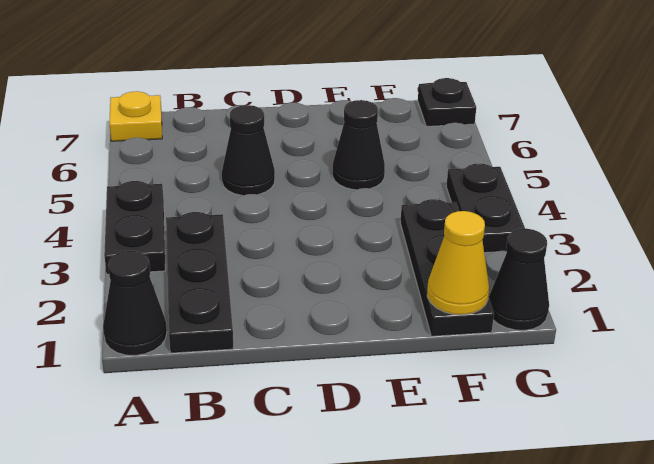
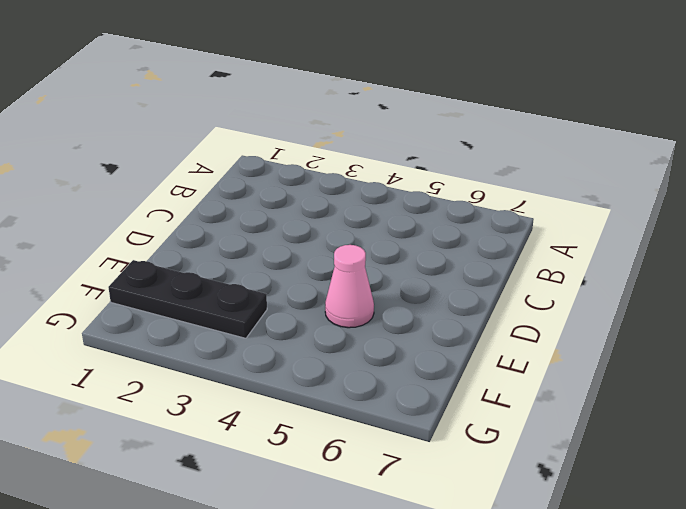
pink cone E5 level 1 -> black cone E5 level 1
none -> black cone A1 level 1
none -> black plate A3:A4 level 1

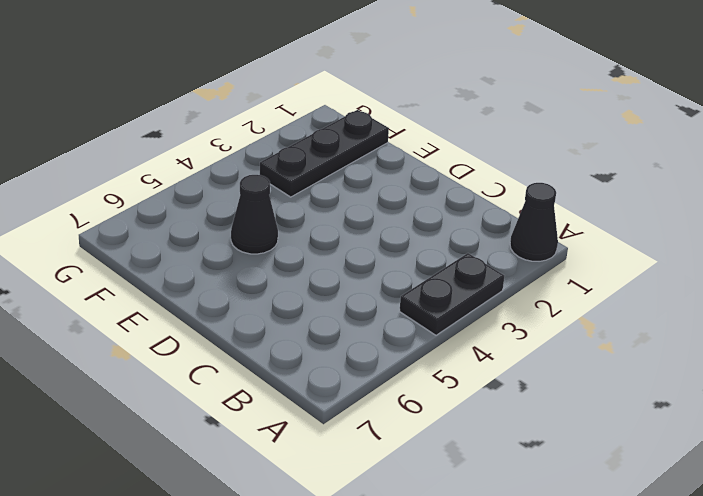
none -> yellow plate A7 level 1
none -> black plate B1:B3 level 1

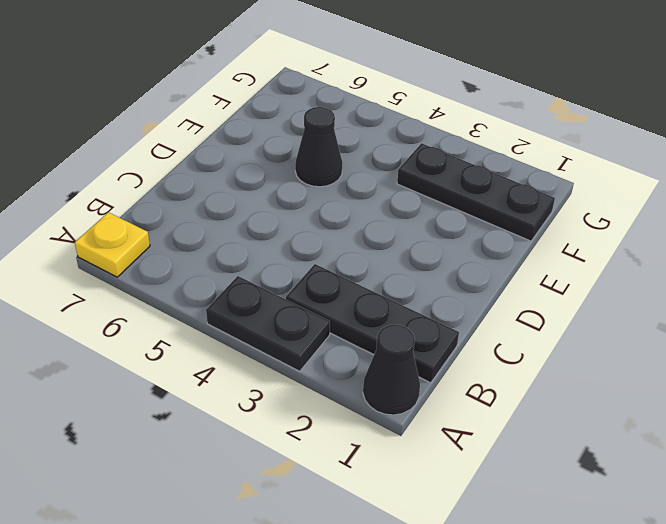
none -> black cone C5 level 1
none -> black cone G1 level 1

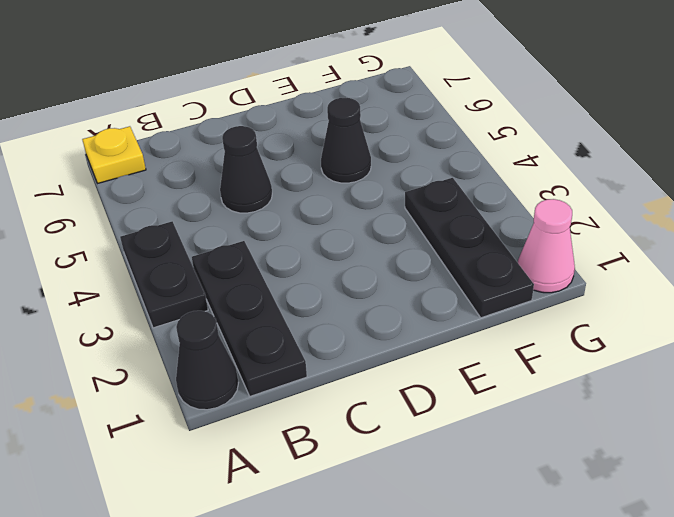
pink cone G1 level 1 -> black cone G1 level 1
none -> black plate G3:G4 level 1
none -> black plate G7 level 1

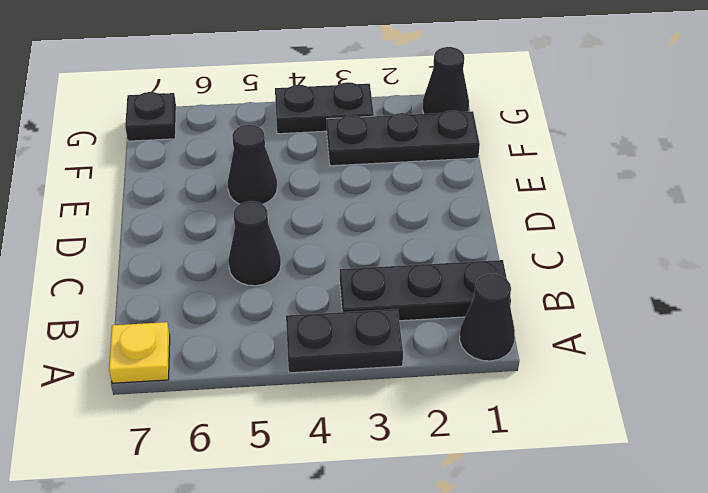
none -> yellow cone F1 level 2

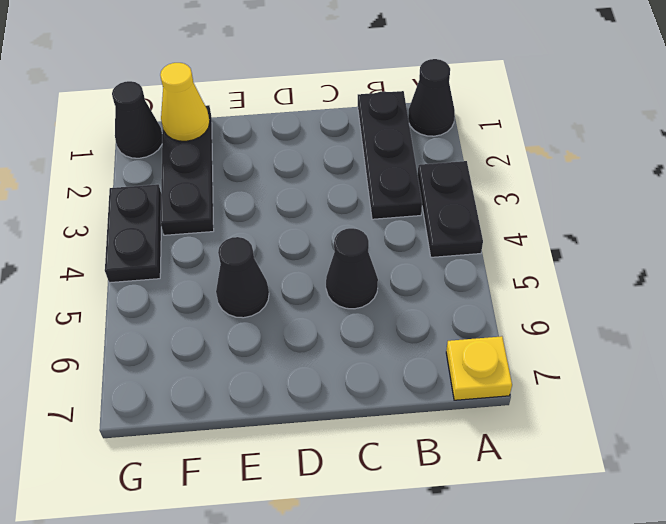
none -> black plate G7 level 1

